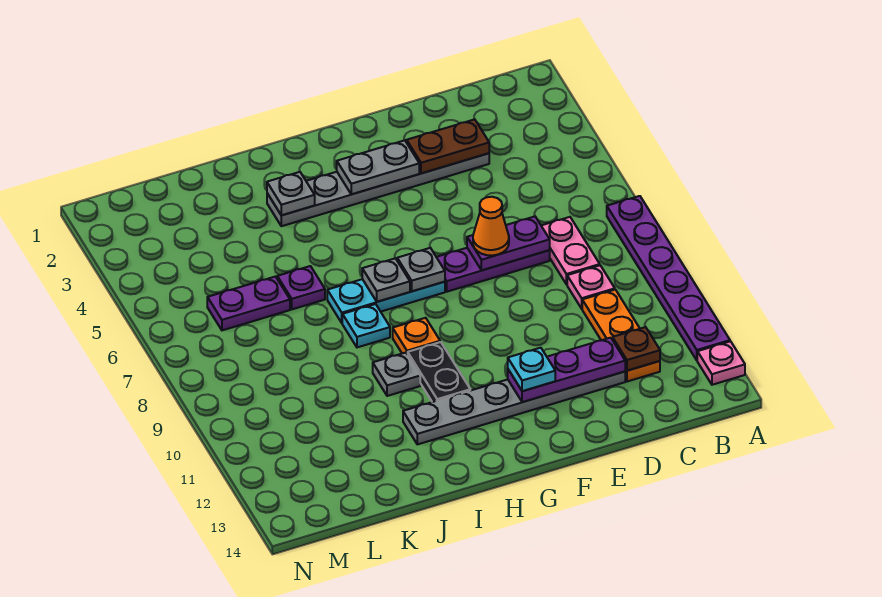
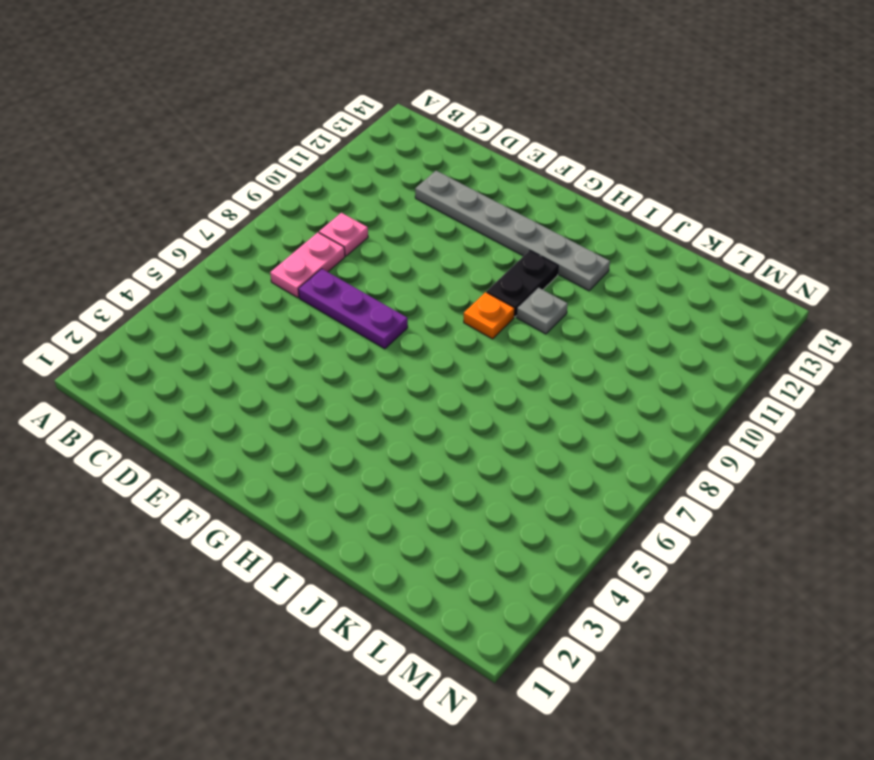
none -> purple plate A7:A12 level 1
none -> pink plate A13 level 1
none -> orange plate C10:C12 level 1

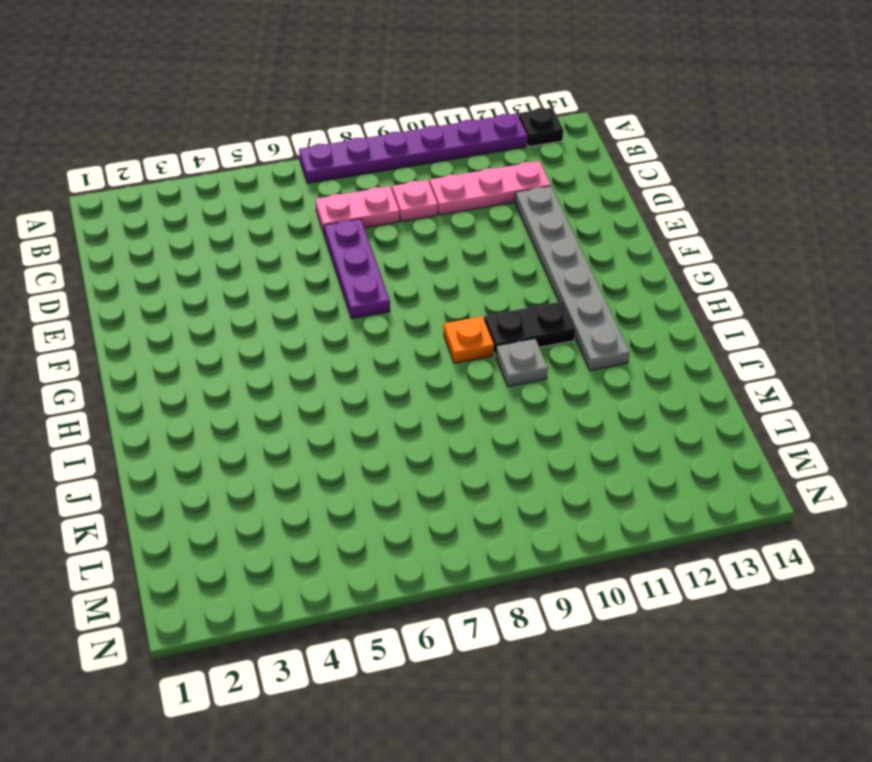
black plate A13 level 1 -> pink plate A13 level 1
pink plate C10:C12 level 1 -> orange plate C10:C12 level 1
none -> grey plate D3:I3 level 1
none -> cyan plate G7:I7 level 1
none -> cyan plate I8 level 1

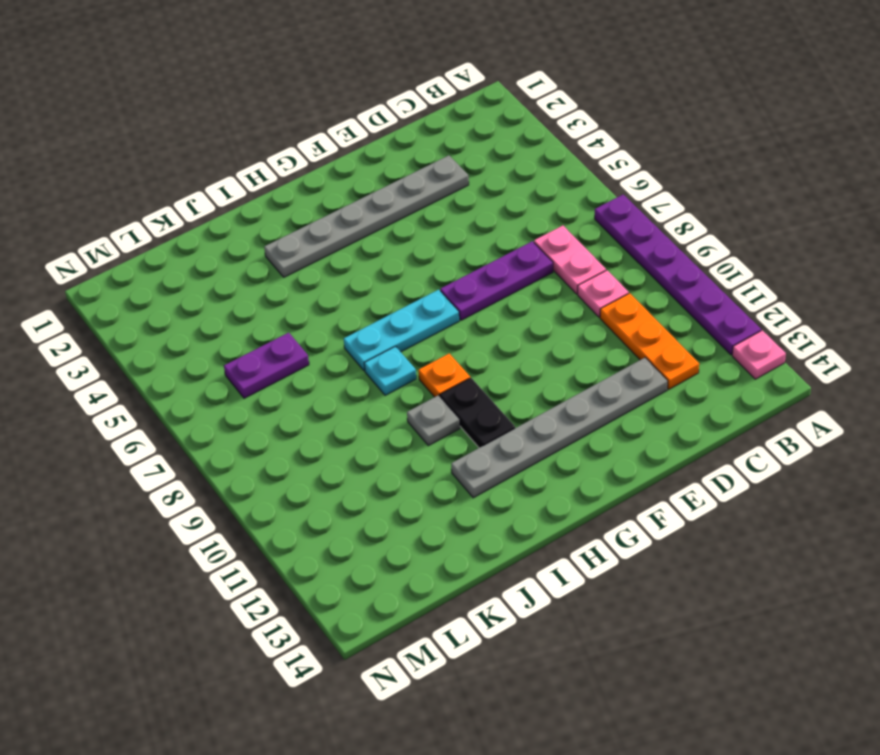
none -> purple plate J6 level 1
none -> brown plate C12 level 2
none -> brown plate D3:E3 level 2

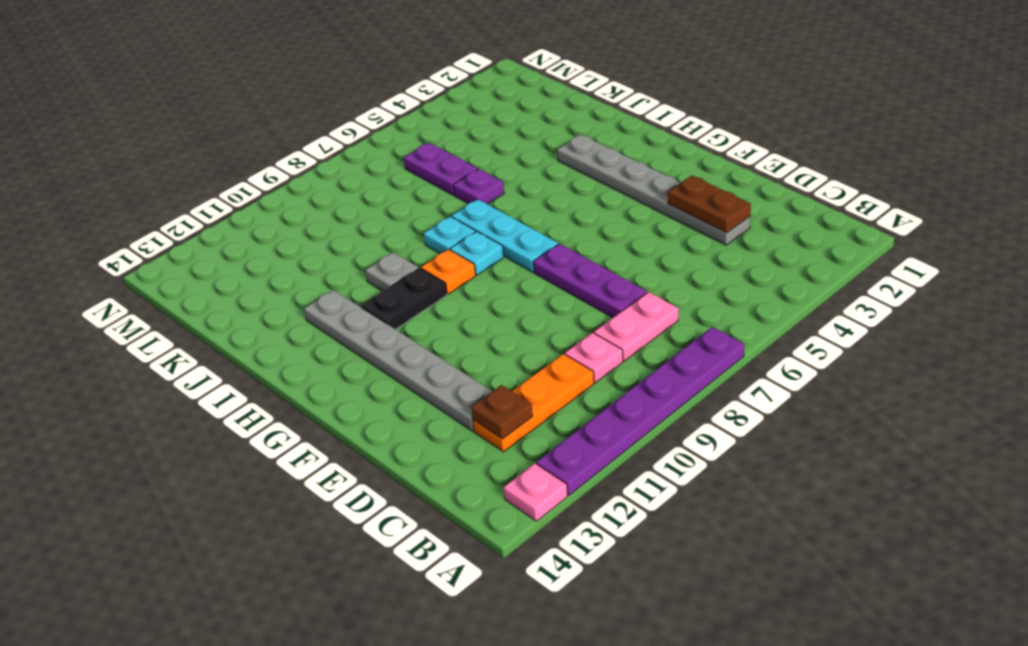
cyan plate H8 level 1 -> cyan plate F12 level 3
none -> purple plate D7:E7 level 2
none -> purple plate D12:F12 level 2
none -> grey plate F3:G3 level 2

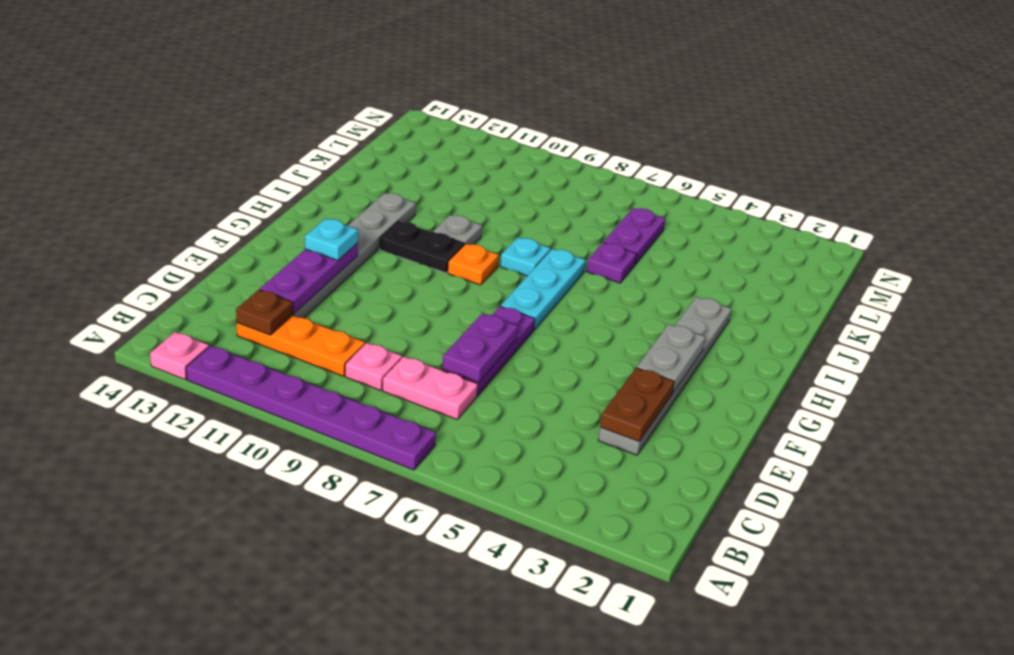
none -> grey plate G7 level 2
none -> grey plate H7 level 2
none -> grey plate I3 level 2

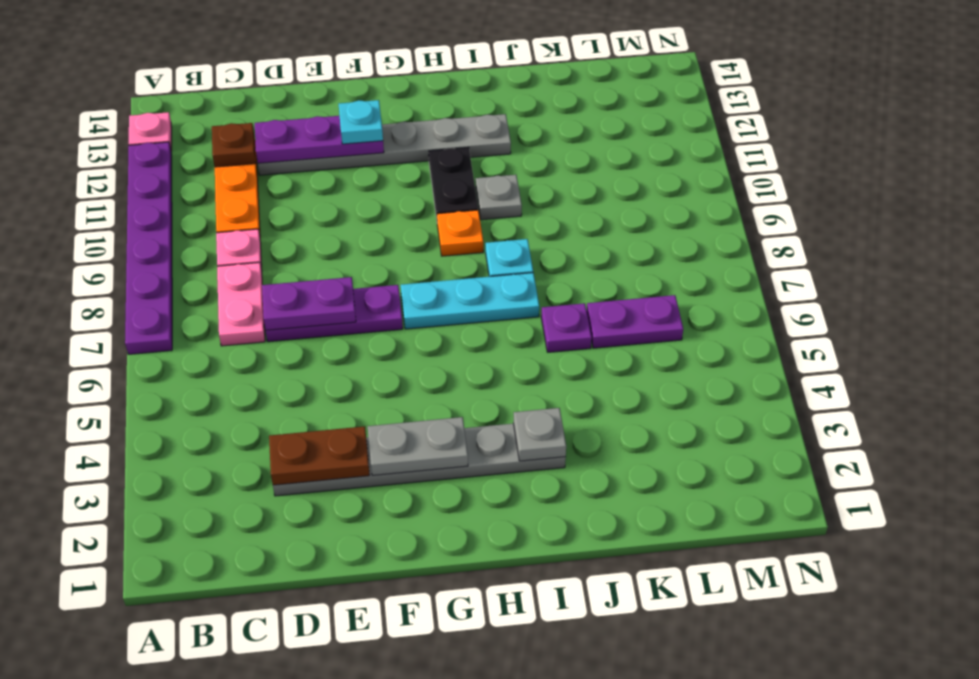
none -> grey plate G7 level 2
none -> grey plate H7 level 2
none -> orange cone E7 level 3

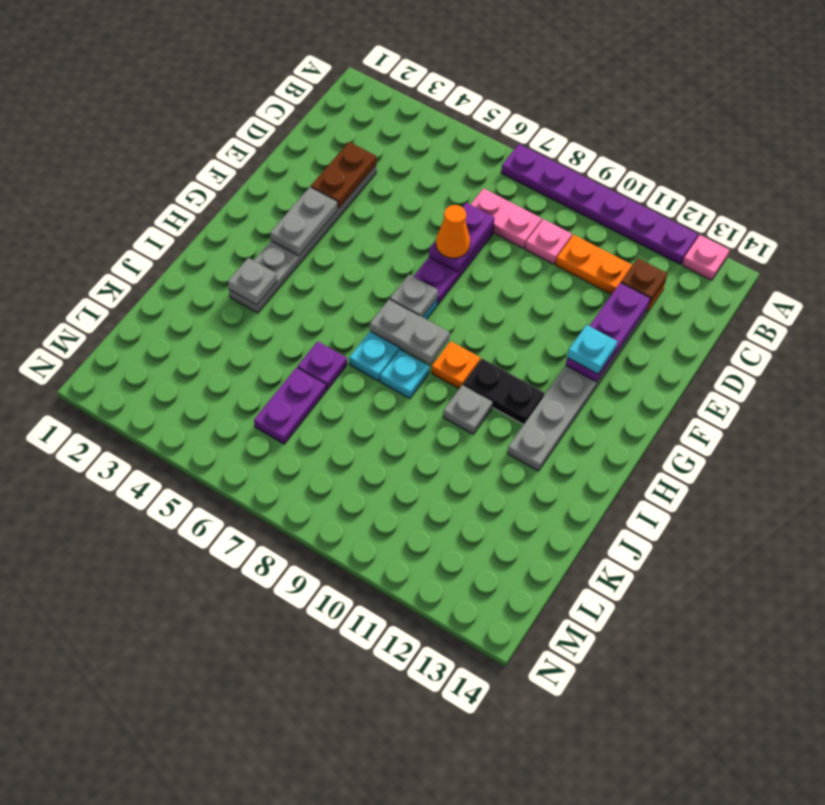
grey plate H7:H8 level 2 -> grey plate H7 level 2

